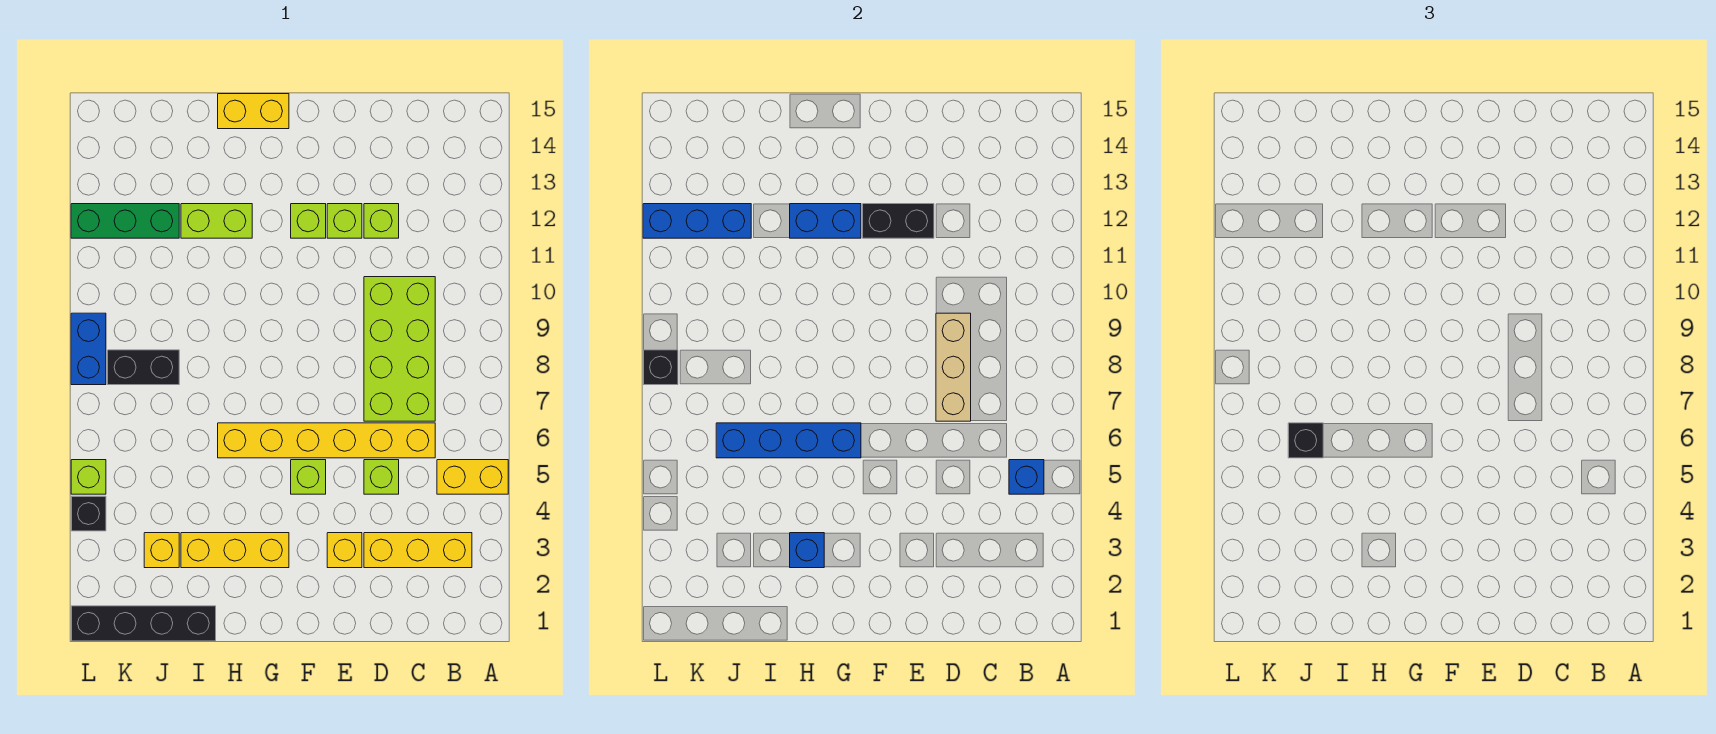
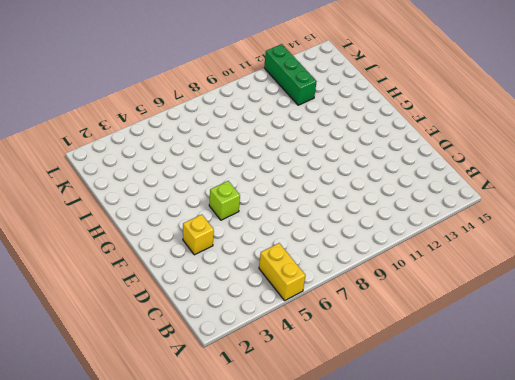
none -> yellow brick B3:D3 level 1
none -> yellow brick C6:H6 level 1
none -> lime brick C7:D10 level 1

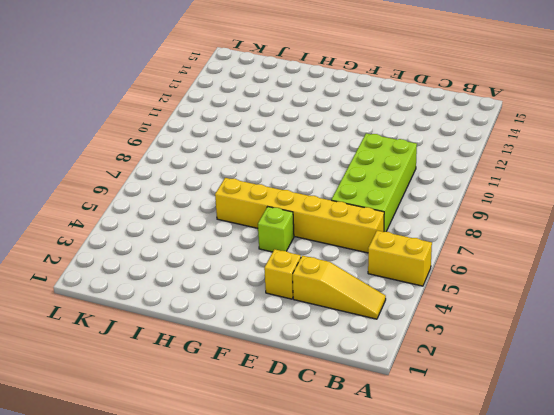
yellow slope B3:D3 level 1 top D -> yellow brick B3:D3 level 1
none -> lime brick D5 level 1
none -> lime brick D12 level 1
none -> lime brick E12 level 1

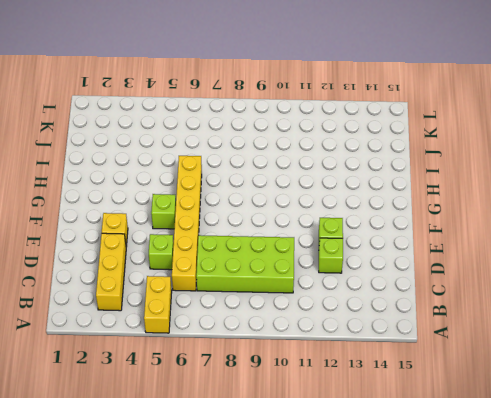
none -> lime brick F12 level 1
none -> yellow brick G3:I3 level 1
none -> yellow brick G15:H15 level 1

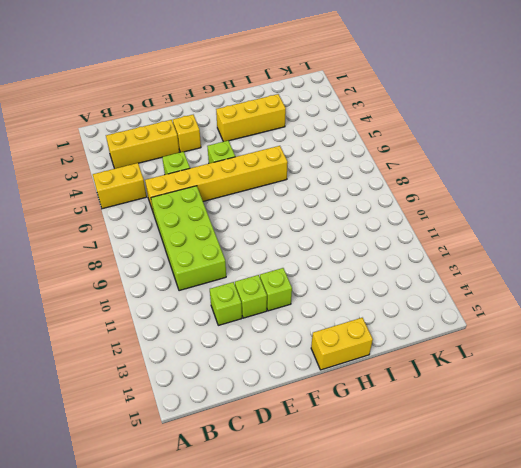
none -> lime brick H12:I12 level 1
none -> black brick I1:L1 level 1
none -> yellow brick J3 level 1

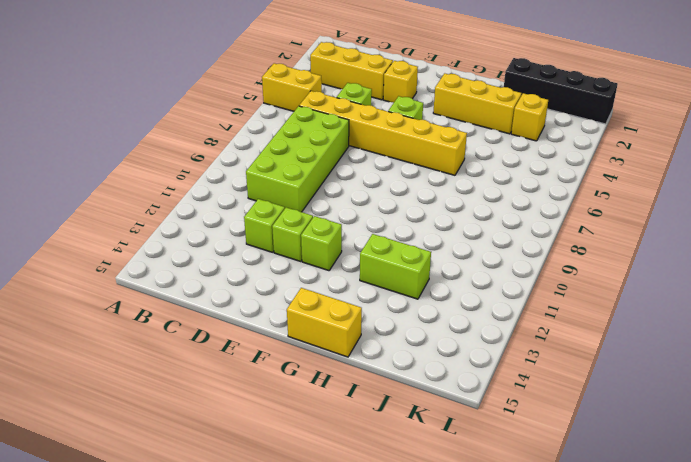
none -> black brick J8:K8 level 1
none -> green brick J12:L12 level 1
none -> black brick L4 level 1

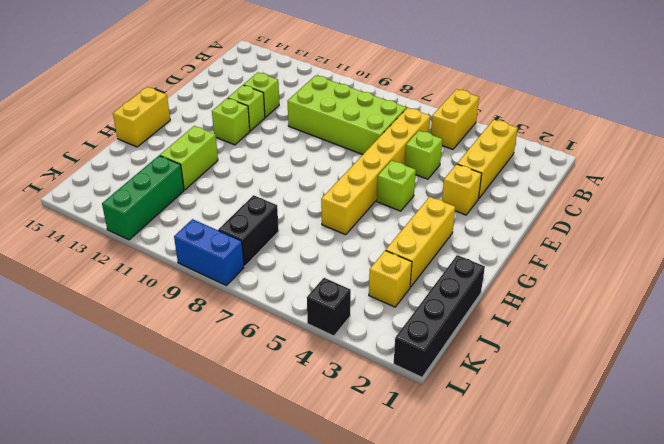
none -> lime brick L5 level 1
none -> blue brick B5 level 2
none -> tan brick D7:D9 level 2

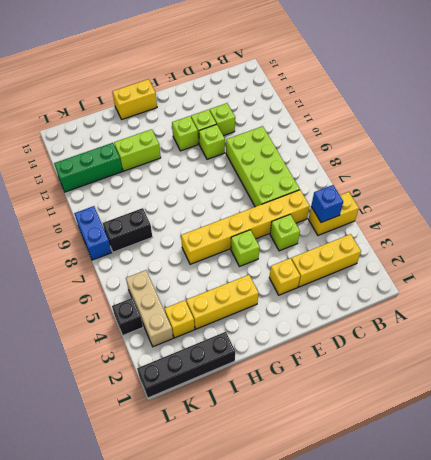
lime brick E11 level 1 -> lime brick L5 level 1
tan brick K3:K5 level 1 -> tan brick D7:D9 level 2
none -> black brick E12:F12 level 2
none -> blue brick G6:J6 level 2
none -> blue brick G12:H12 level 2

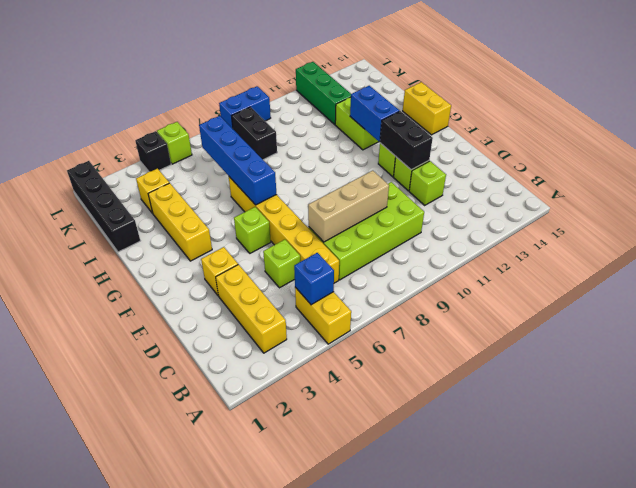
none -> blue brick H3 level 2
none -> blue brick J12:L12 level 2
none -> black brick L8 level 2

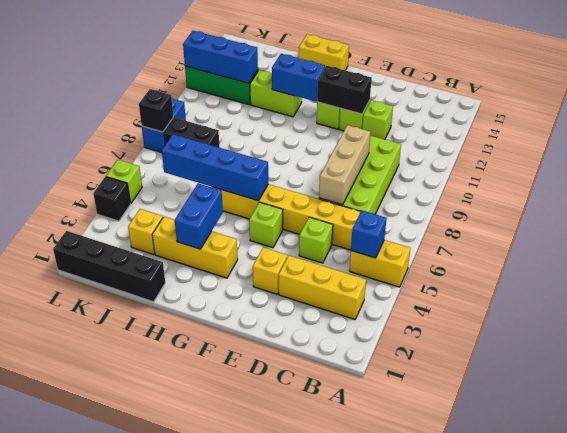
blue brick H3:H4 level 2 -> blue brick H3 level 2
none -> black brick J6 level 3

